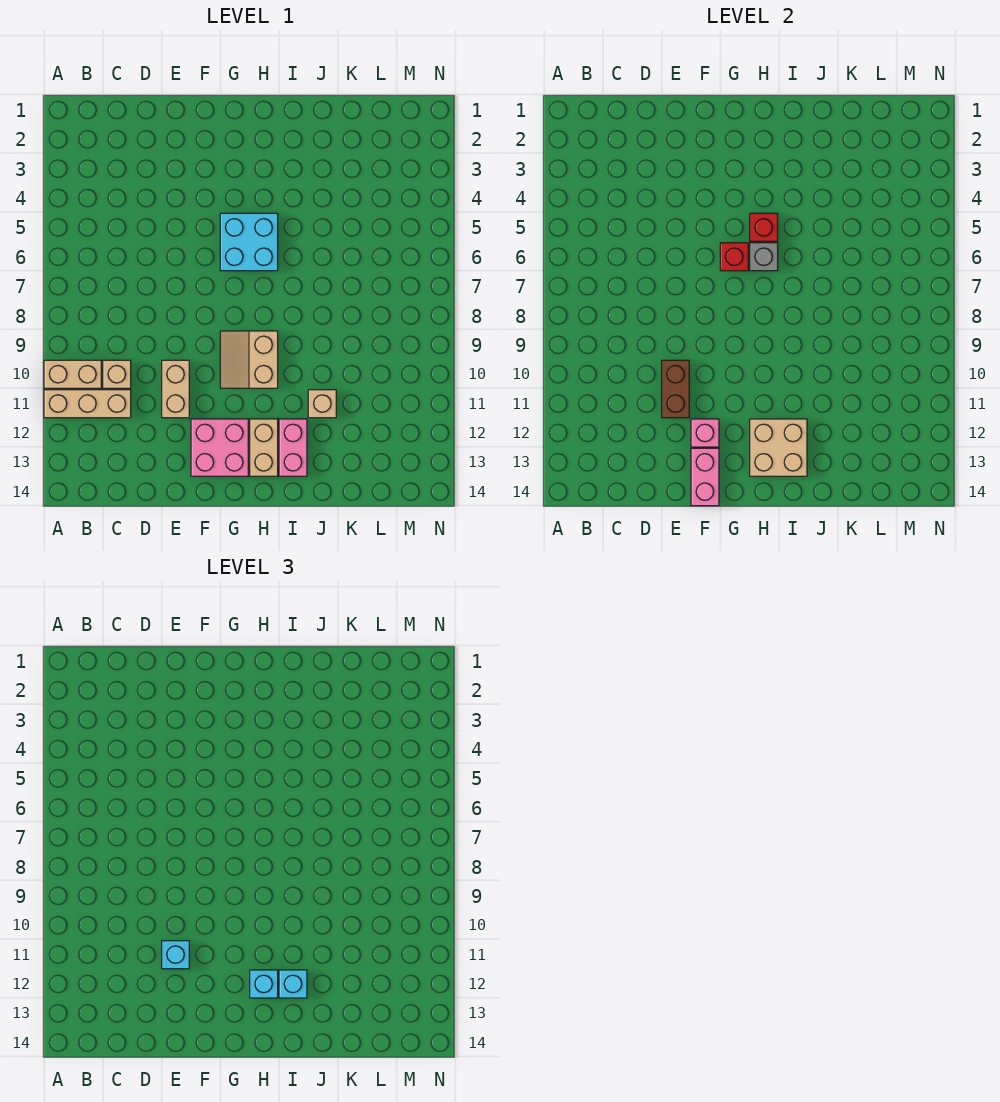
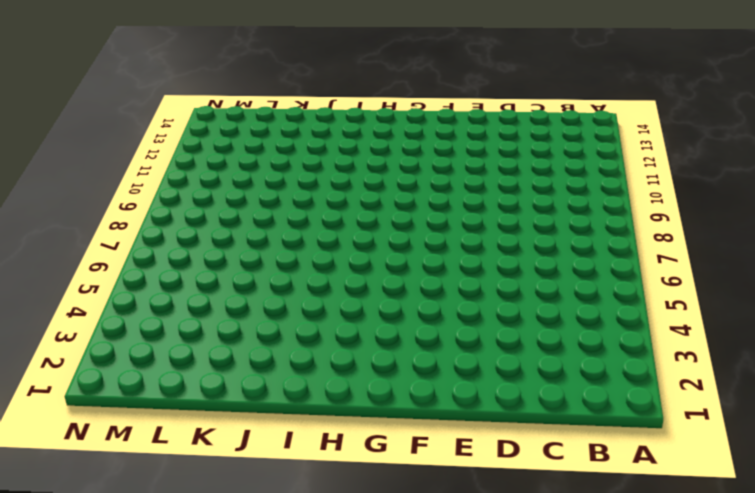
none -> tan brick A10:B10 level 1
none -> tan brick A11:C11 level 1
none -> tan brick C10 level 1

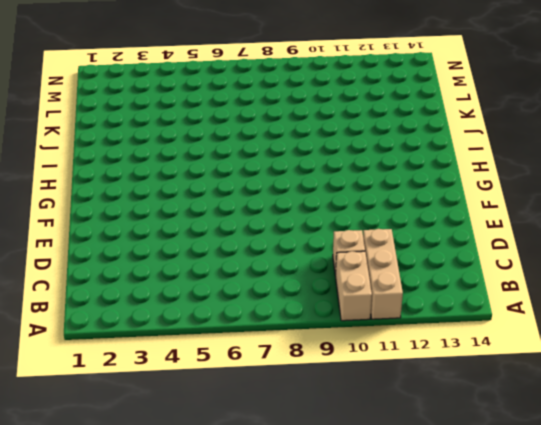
none -> tan brick E10:E11 level 1
none -> pink brick F12:G13 level 1
none -> cyan brick G5:H6 level 1

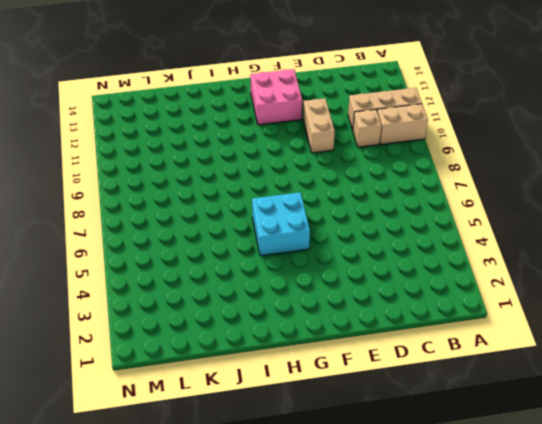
none -> tan slope G9:H10 level 1 top H
none -> tan brick H12:H13 level 1
none -> pink brick I12:I13 level 1

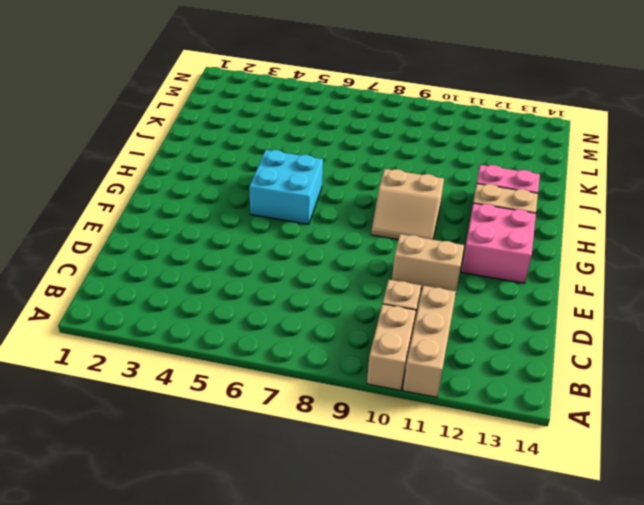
none -> tan brick J11 level 1
none -> brown brick E10:E11 level 2
none -> pink brick F12 level 2

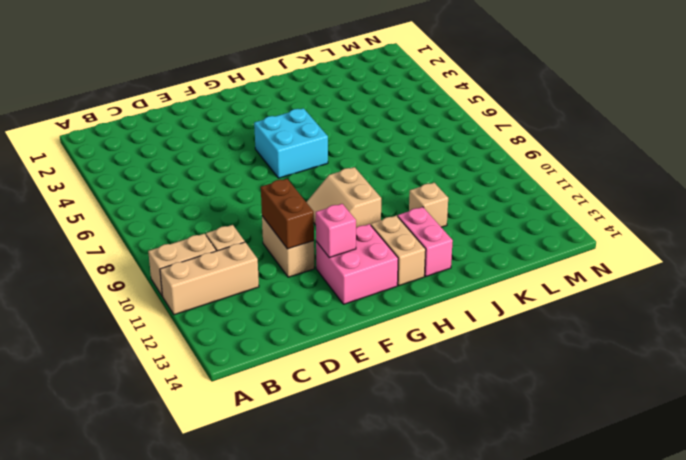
none -> pink brick F13:F14 level 2
none -> red brick G6 level 2
none -> red brick H5 level 2

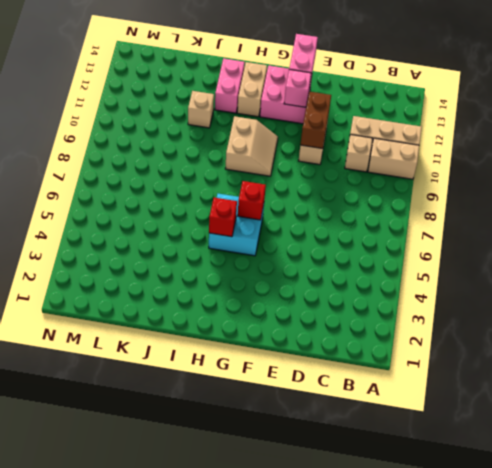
none -> grey brick H6 level 2
none -> tan brick H12:I13 level 2
none -> cyan brick E11 level 3

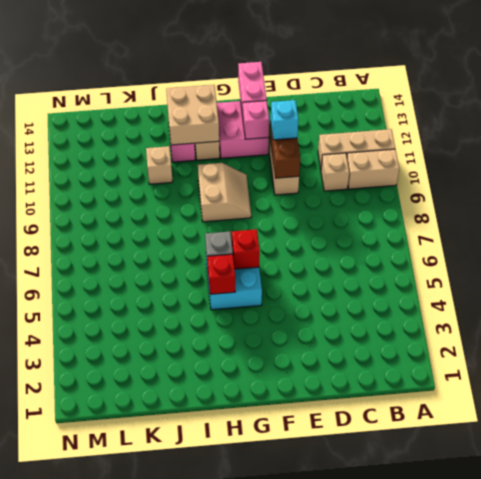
none -> cyan brick H12 level 3
none -> cyan brick I12 level 3

